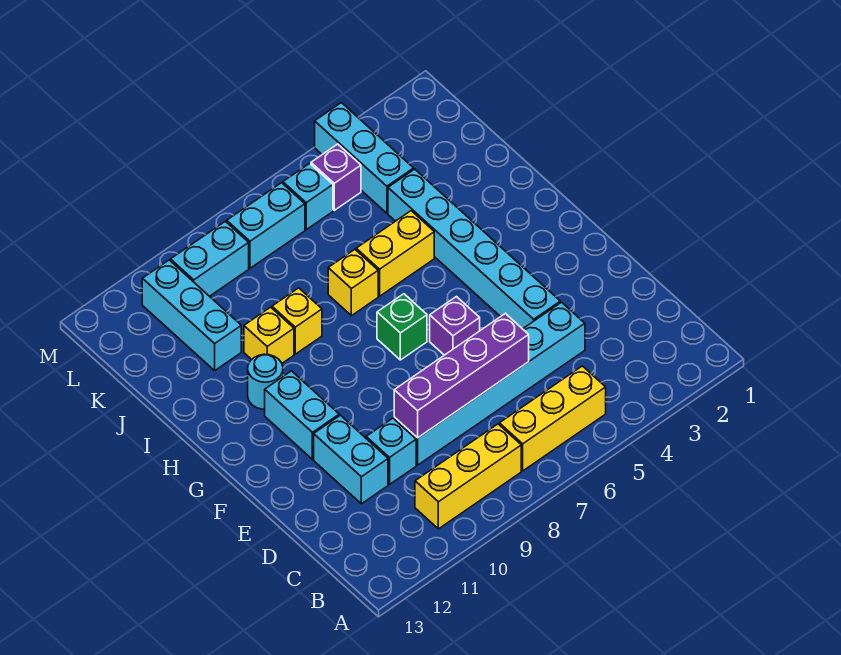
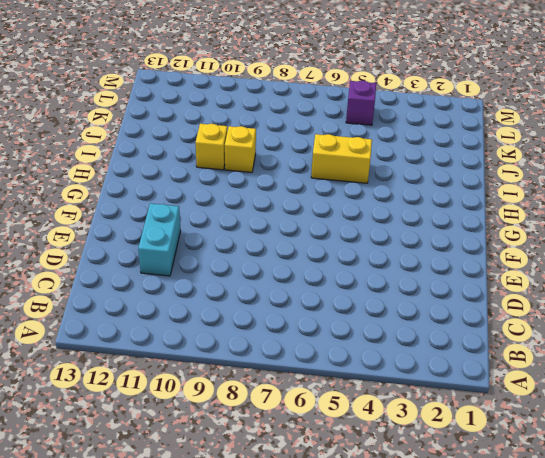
none -> yellow brick B5:B7 level 1
none -> yellow brick B8:B10 level 1
none -> cyan brick D4:D9 level 1

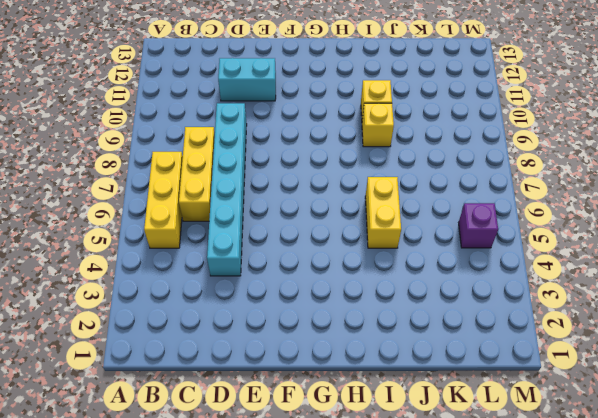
yellow brick C6:C8 level 1 -> yellow brick B8:B10 level 1
none -> cyan brick D10 level 1
none -> cyan brick E4:J4 level 1
none -> purple brick F6 level 1

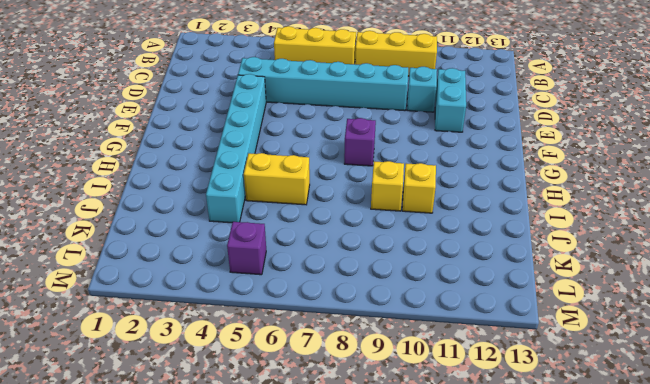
purple brick G8 level 1 -> purple brick F6 level 1
none -> cyan brick F11:G11 level 1
none -> green brick G7 level 1
none -> cyan round brick H11 level 1

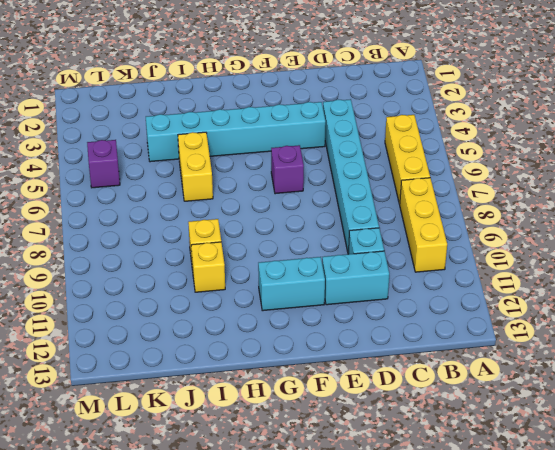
none -> green brick G7 level 1
none -> cyan round brick H11 level 1
none -> yellow brick I7 level 1

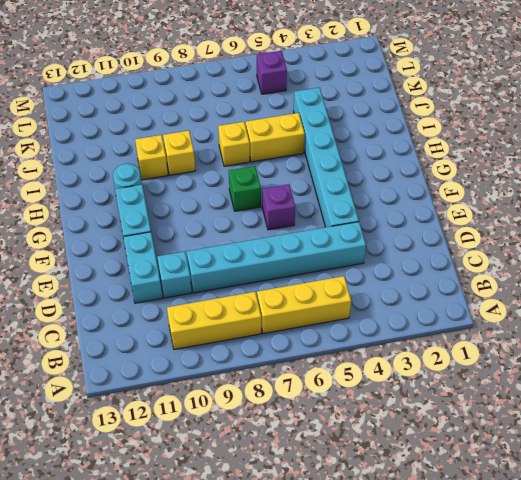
none -> cyan brick J11:L11 level 1
none -> cyan brick K4:M4 level 1
none -> cyan brick L6 level 1

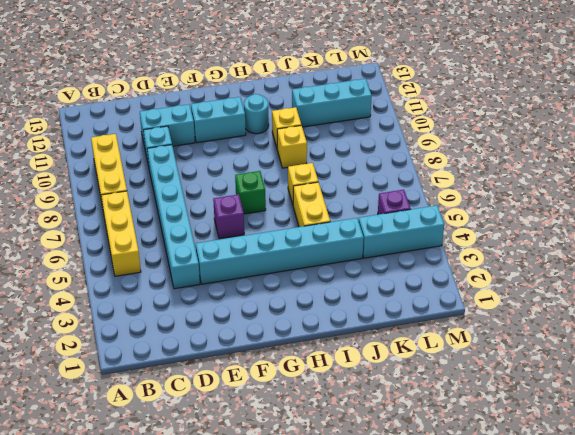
none -> cyan brick L6 level 1
none -> cyan brick L7:L8 level 1
none -> cyan brick L9:L10 level 1

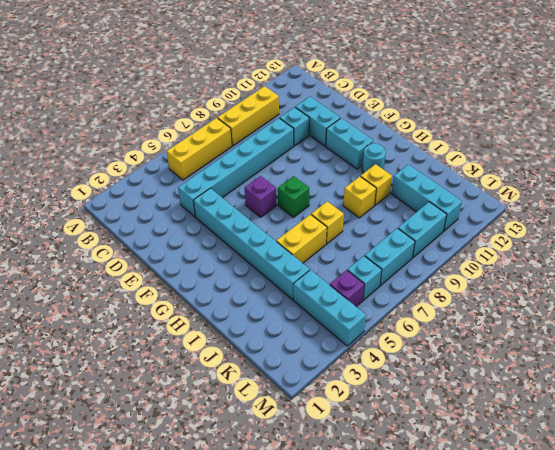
none -> purple brick D6:D9 level 2

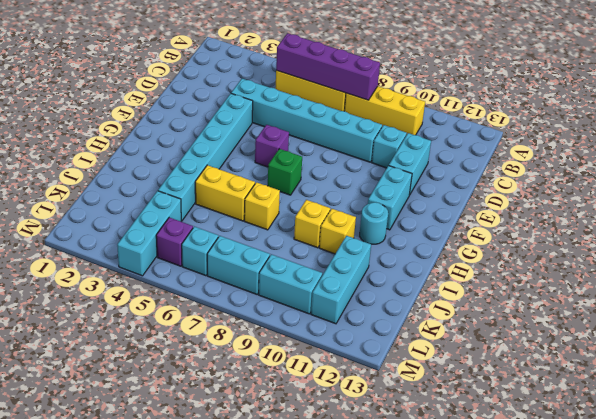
purple brick B5:B8 level 2 -> purple brick D6:D9 level 2

